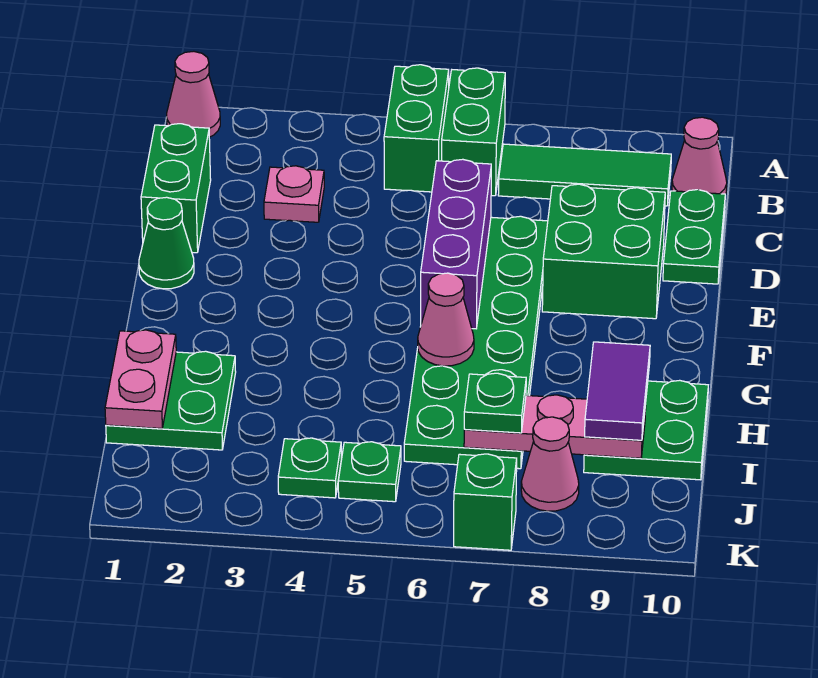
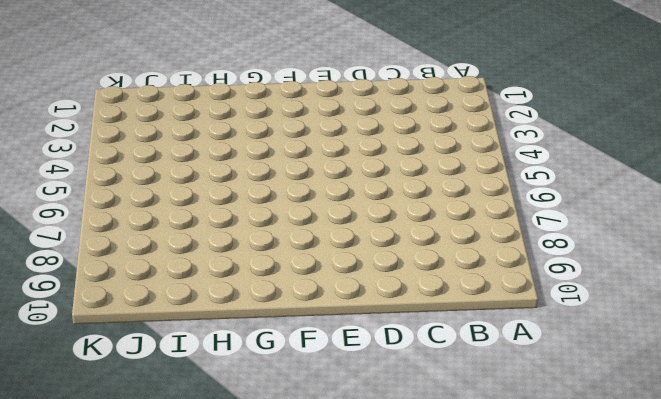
none -> pink cone A1 level 1
none -> green brick A5:B5 level 1
none -> green brick A6:B6 level 1

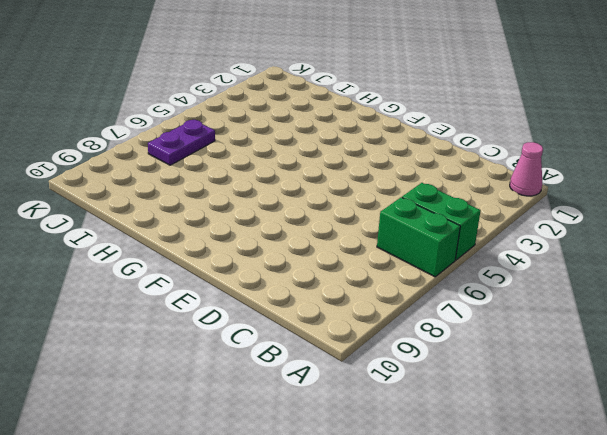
purple plate J6:J7 level 1 -> none
none -> green tile B7:B9 level 1
none -> pink cone B10 level 1
none -> green brick C1:D1 level 1

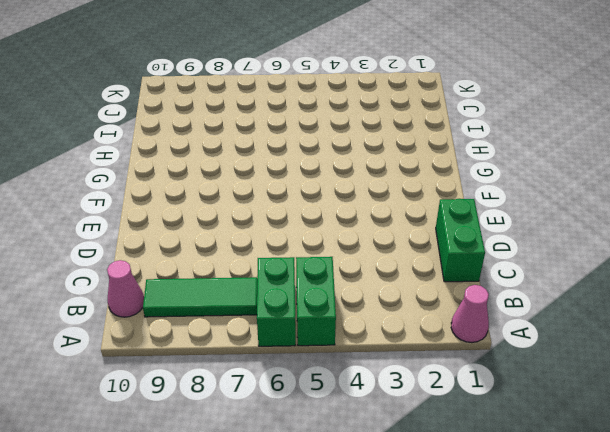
none -> pink plate C3 level 1
none -> green plate C10:D10 level 1
none -> green plate D6:I7 level 1

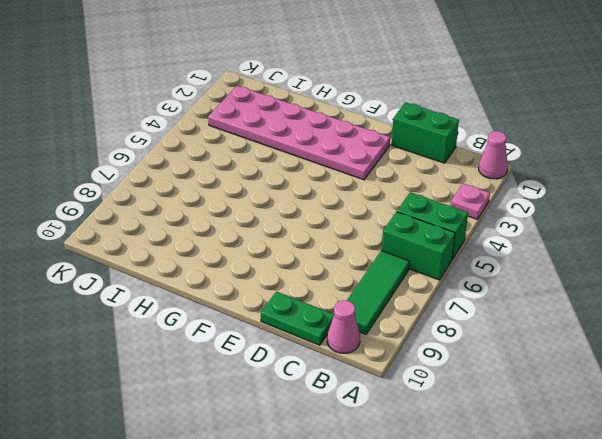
pink plate A3 level 1 -> pink plate C3 level 1
pink plate E2:J3 level 1 -> green plate H1:I2 level 1
none -> green plate D6:I7 level 1
none -> green brick D8:E9 level 1
none -> green cone E1 level 1

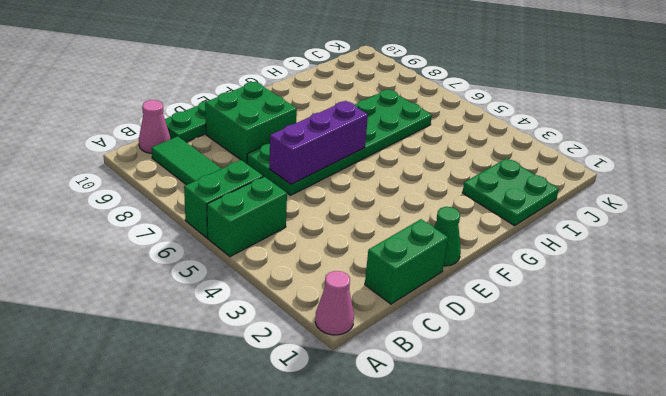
none -> pink plate C3 level 1
none -> green plate H9:I10 level 1
none -> green plate J4 level 1

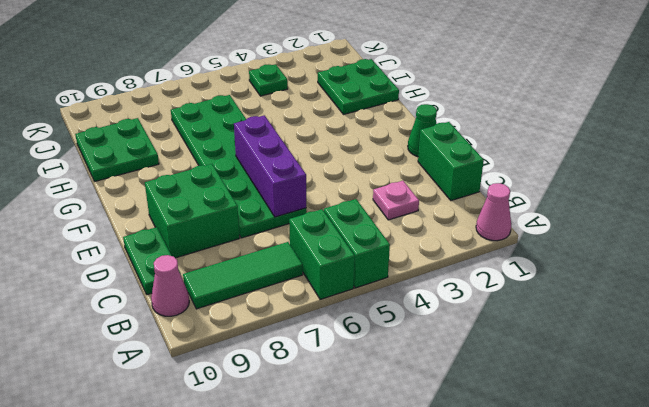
none -> green plate J5 level 1
none -> pink cone J8 level 1
none -> green brick K7 level 1

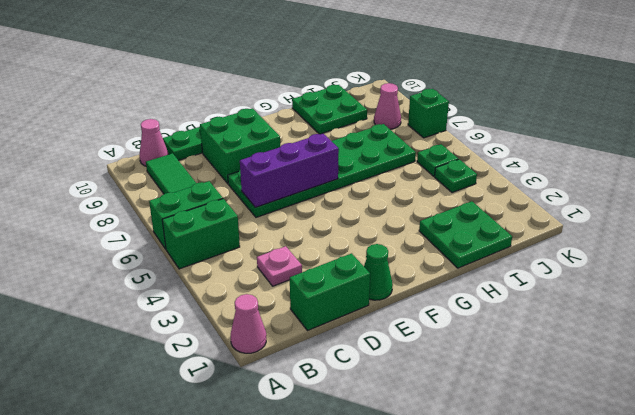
none -> pink cone G6 level 2
none -> pink plate H1:I1 level 2
none -> pink plate I7:I9 level 2

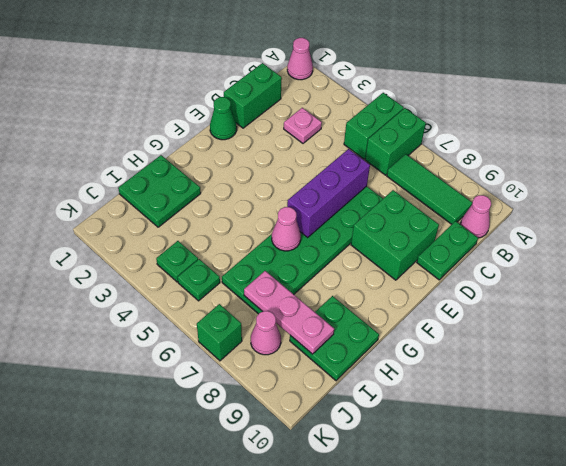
none -> pink plate H1:I1 level 2
none -> purple tile H9:I9 level 3
none -> green plate I7 level 3

